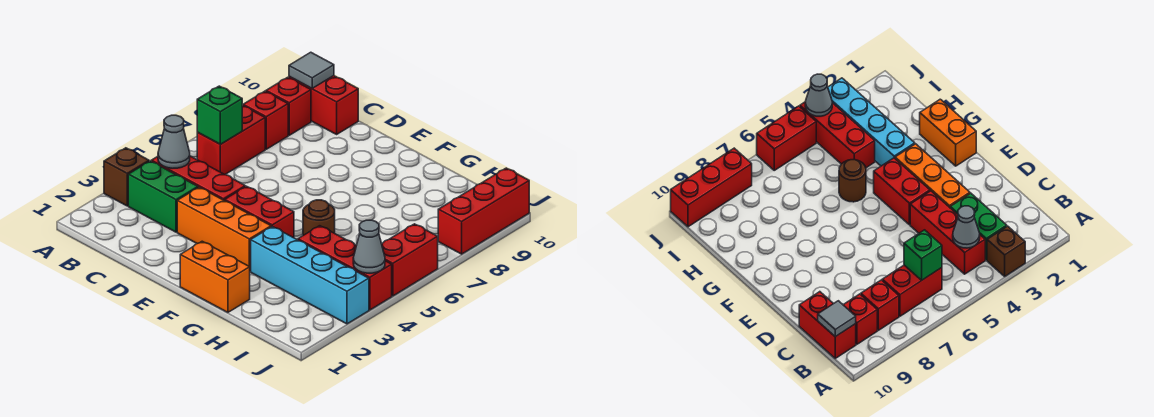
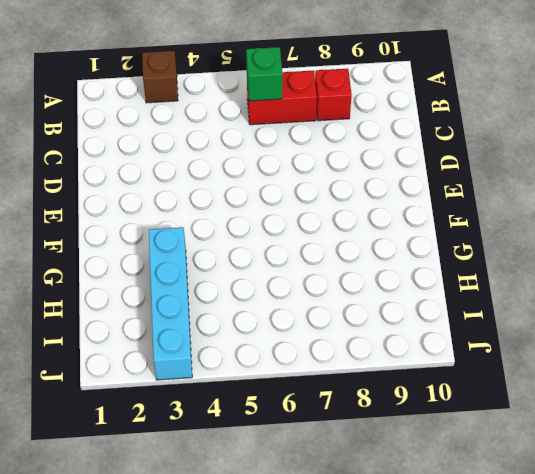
none -> green brick B3:C3 level 1
none -> red brick B4:D4 level 1
none -> red brick B9 level 1

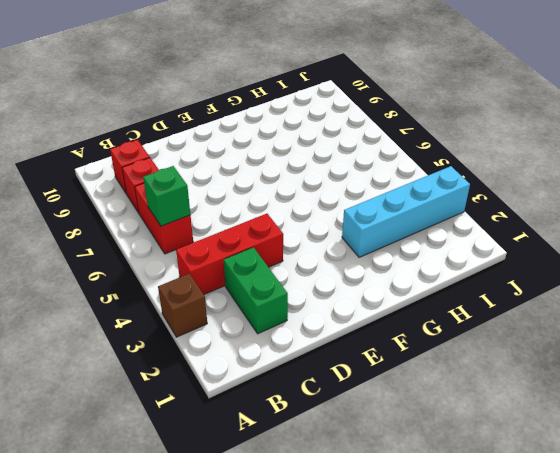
green brick C2:C3 level 1 -> green brick B3:C3 level 1
none -> red brick B10:C10 level 1
none -> orange brick D3:F3 level 1
none -> red brick E4:F4 level 1

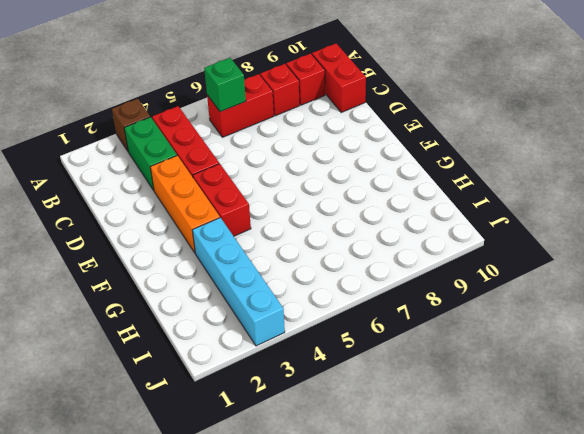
none -> orange brick F1:G1 level 1
none -> brown round brick G5 level 1
none -> red brick H4:J4 level 1

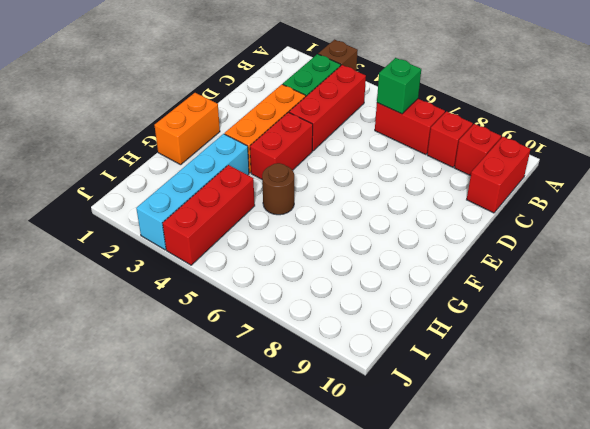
none -> red brick J5:J6 level 1
none -> red brick J8:J10 level 1
none -> grey cone B4 level 2

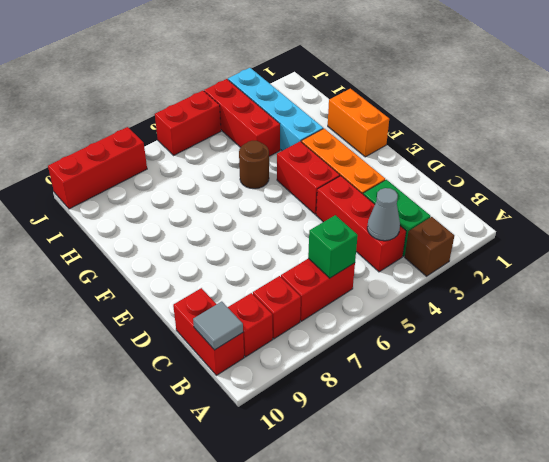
none -> grey cone J4 level 2

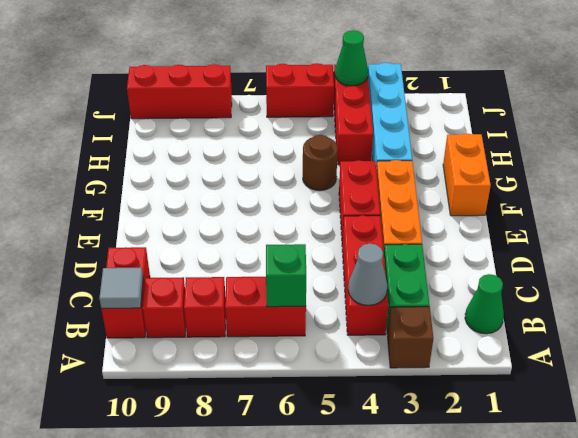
green cone B1 level 1 -> none
green cone J4 level 2 -> grey cone J4 level 2

